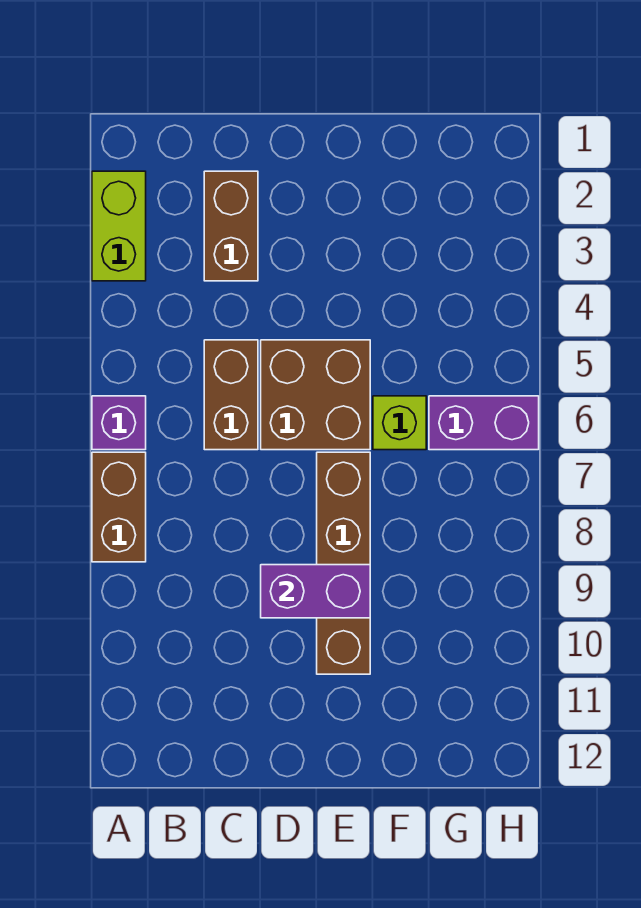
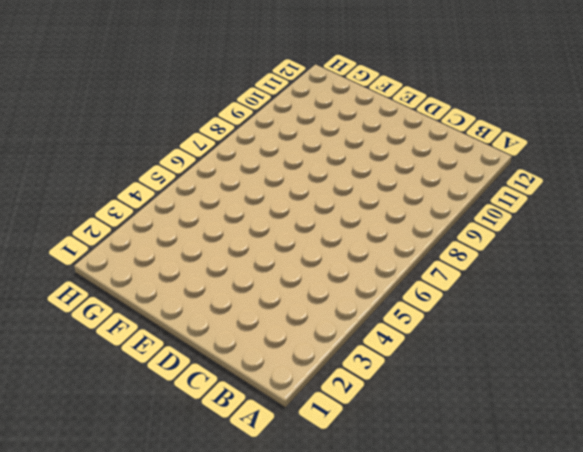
none -> lime brick A2:A3 level 1
none -> purple brick A6 level 1

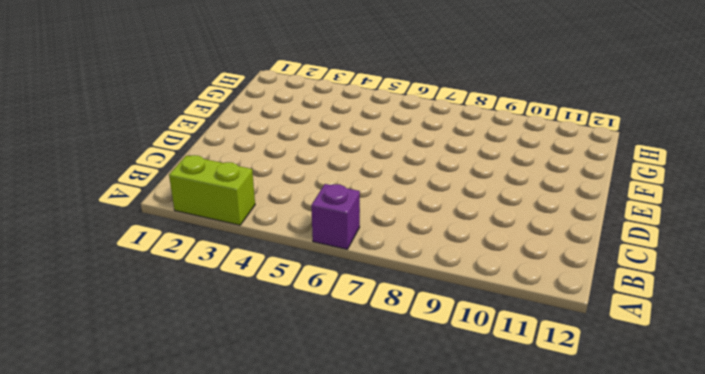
none -> brown brick A7:A8 level 1
none -> brown brick C2:C3 level 1

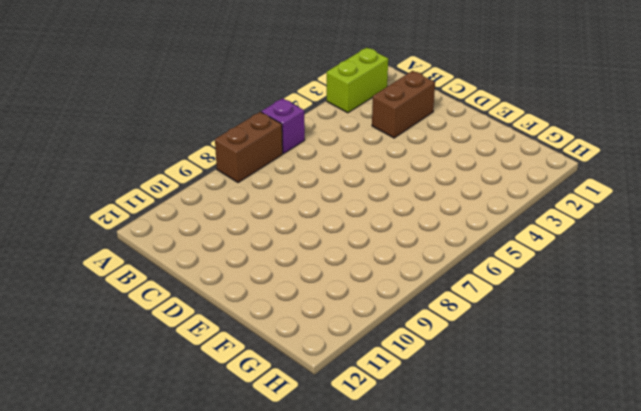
none -> brown brick C5:C6 level 1
none -> brown brick D5:E6 level 1

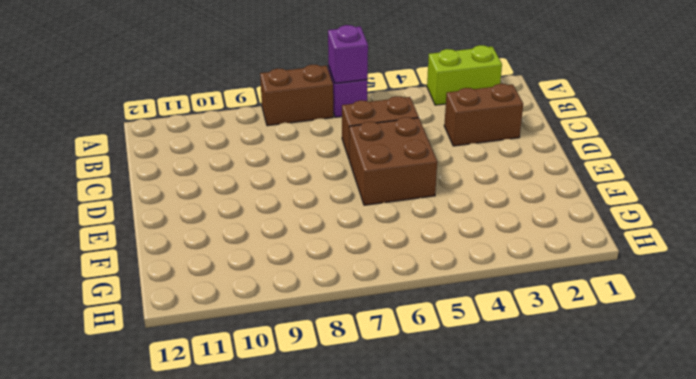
purple brick A6 level 2 -> none
none -> brown brick E7:E10 level 1
none -> lime brick F6 level 1

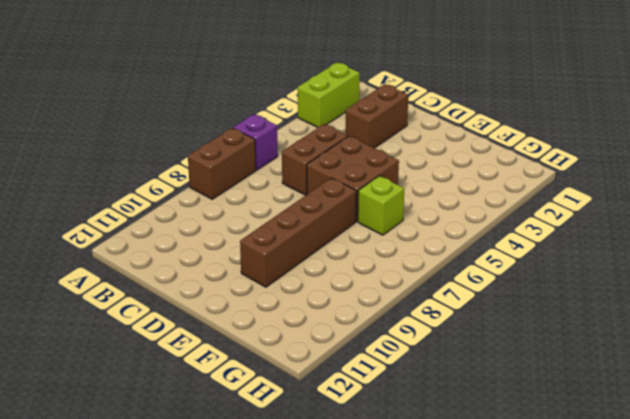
none -> purple brick G6:H6 level 1
none -> purple brick D9:E9 level 2

